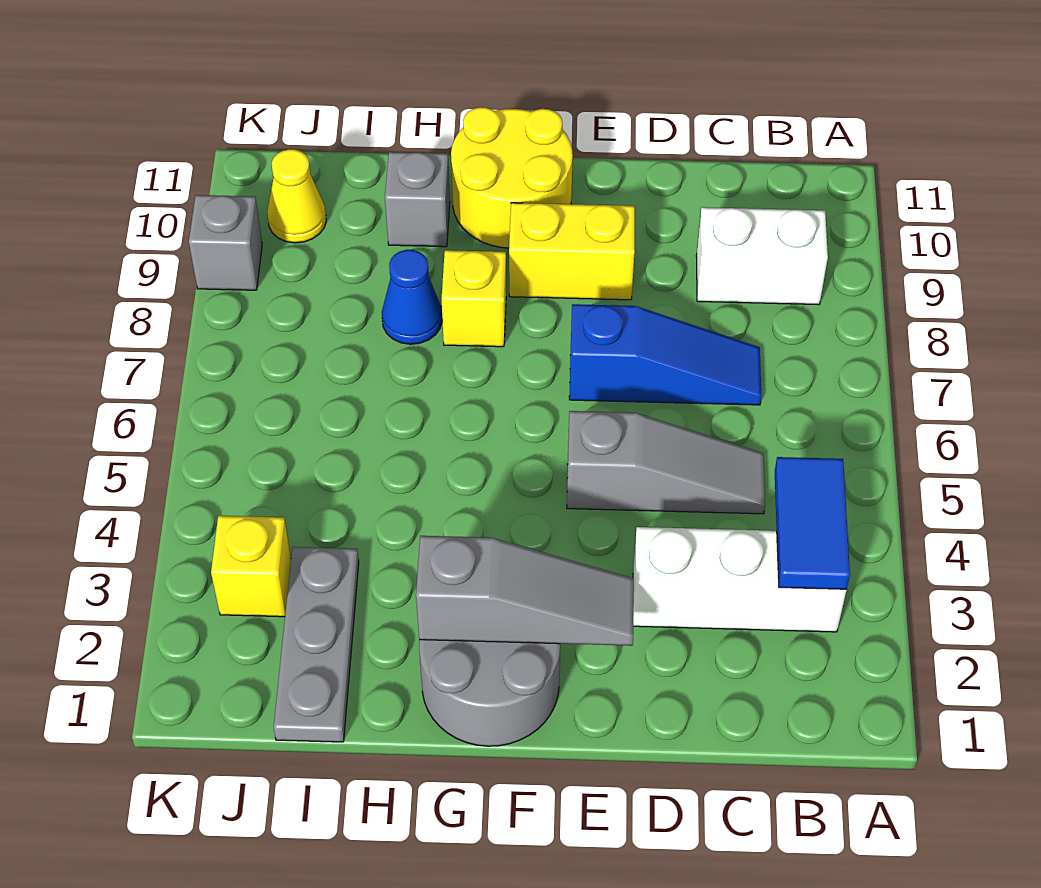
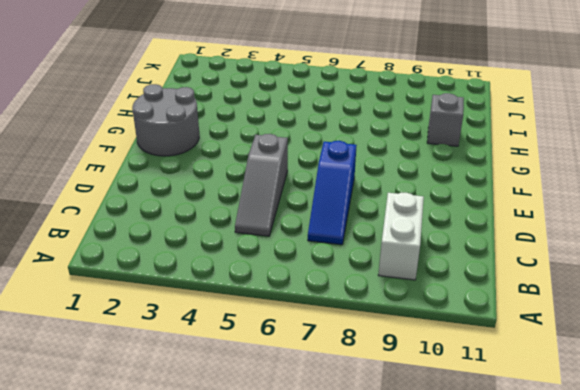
none -> white brick B3:D3 level 1
none -> yellow brick E9:F9 level 1
none -> yellow round brick F10:G11 level 1

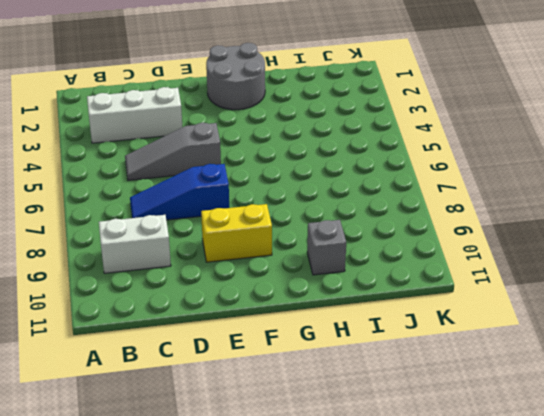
none -> yellow round brick F10:G11 level 1
none -> yellow brick G8 level 1
none -> blue cone H8 level 1

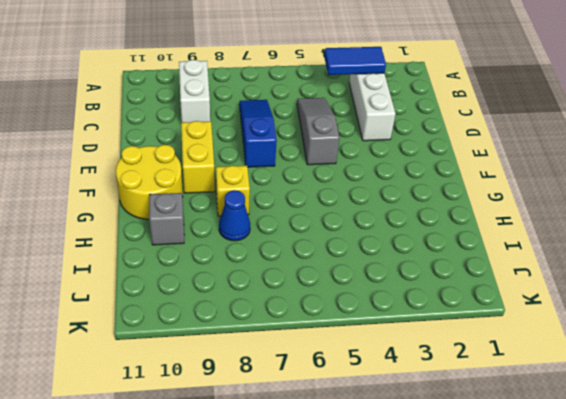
none -> grey round brick F1:G2 level 1
none -> grey plate I1:I3 level 1
none -> yellow brick J3 level 1

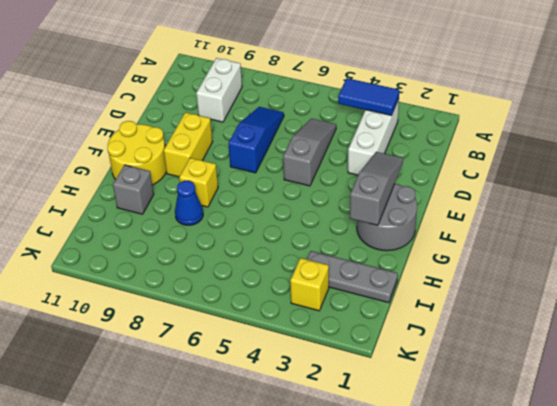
none -> yellow cone J10 level 1
none -> grey brick K9 level 1

